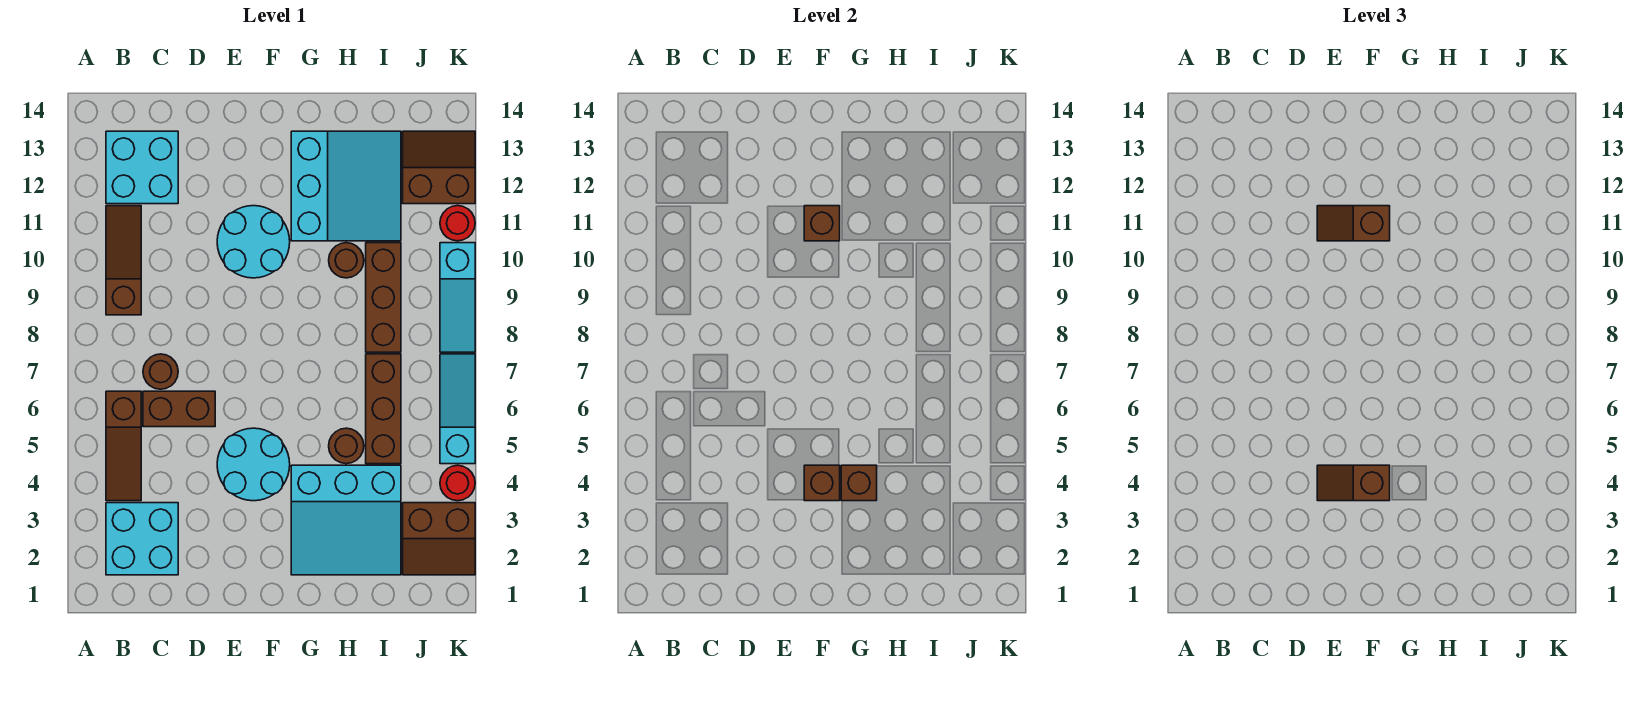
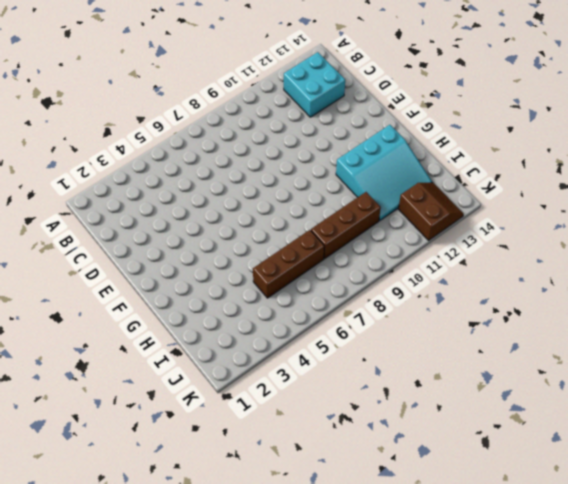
none -> cyan brick B2:C3 level 1
none -> brown slope B4:B6 level 1 top 6
none -> brown slope B9:B11 level 1 top 9

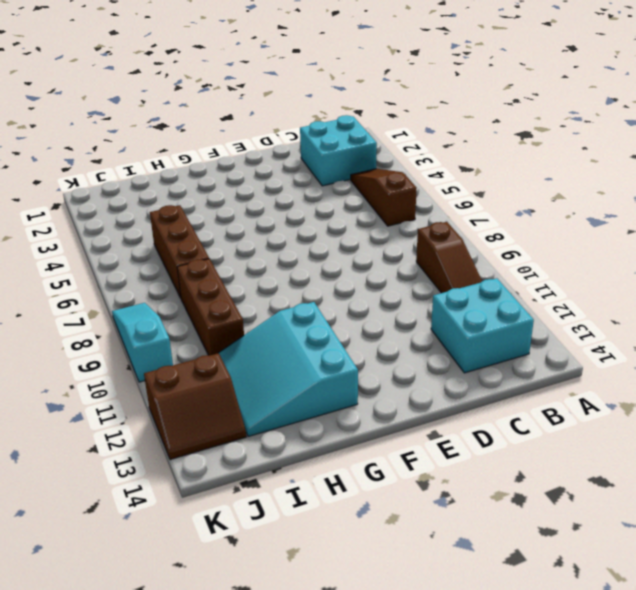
none -> brown brick C6:D6 level 1
none -> brown round brick C7 level 1
none -> cyan round brick E4:F5 level 1

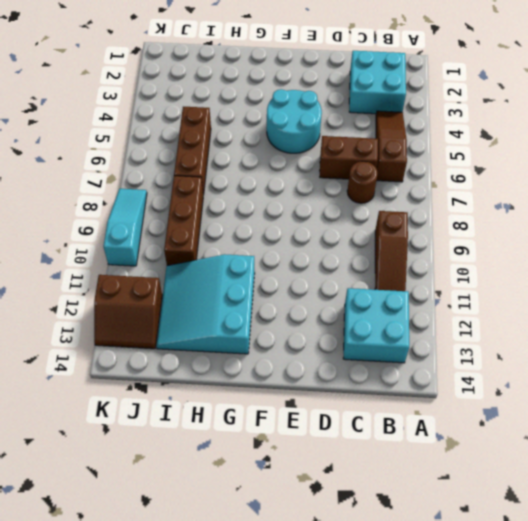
none -> cyan round brick E10:F11 level 1
none -> cyan slope G2:I4 level 1 top 4
none -> brown round brick H5 level 1

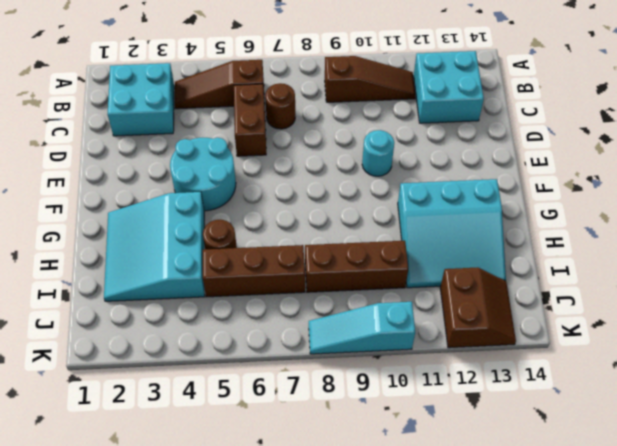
cyan round brick E10 level 1 -> cyan round brick E10:F11 level 1
none -> brown round brick H10 level 1
none -> brown slope J2:K3 level 1 top 3
none -> red round brick K4 level 1

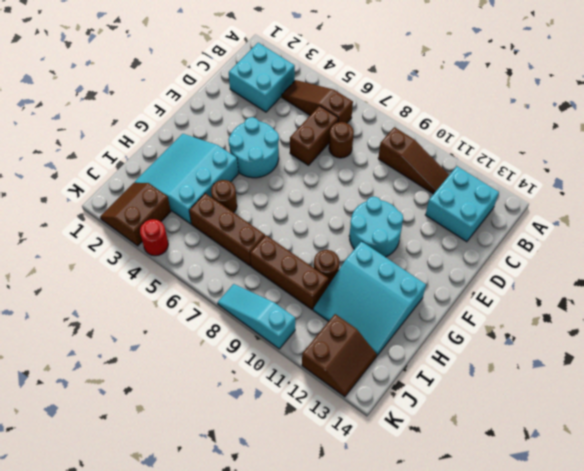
none -> cyan slope K5:K7 level 1 top 5
none -> red round brick K11 level 1
none -> brown brick F4 level 2

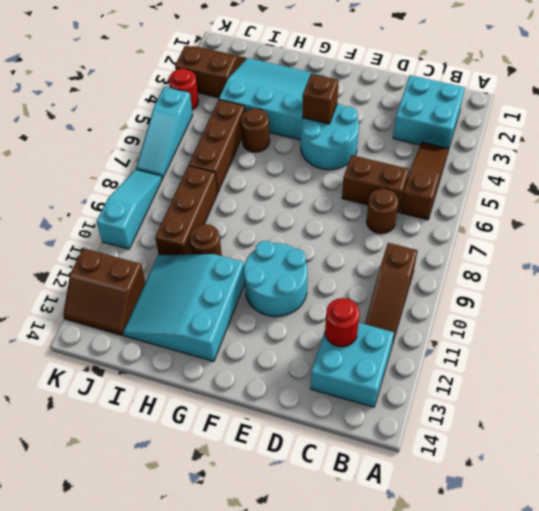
red round brick C12 level 2 -> red round brick K11 level 1
none -> brown brick F11 level 2
none -> brown brick G4 level 2
none -> brown slope E4:F4 level 3 top F

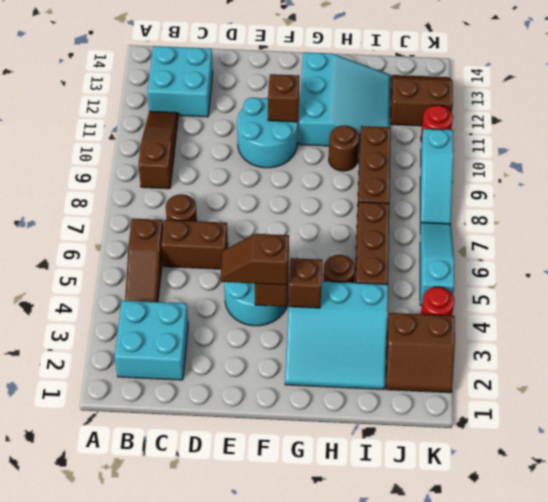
none -> brown slope E11:F11 level 3 top F

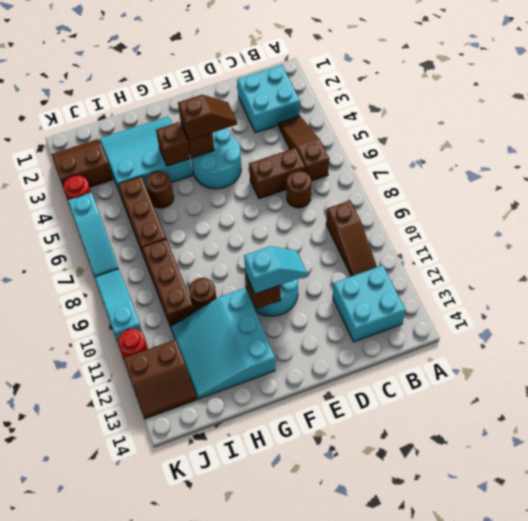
cyan slope E11:F11 level 3 top F -> brown slope E11:F11 level 3 top F

